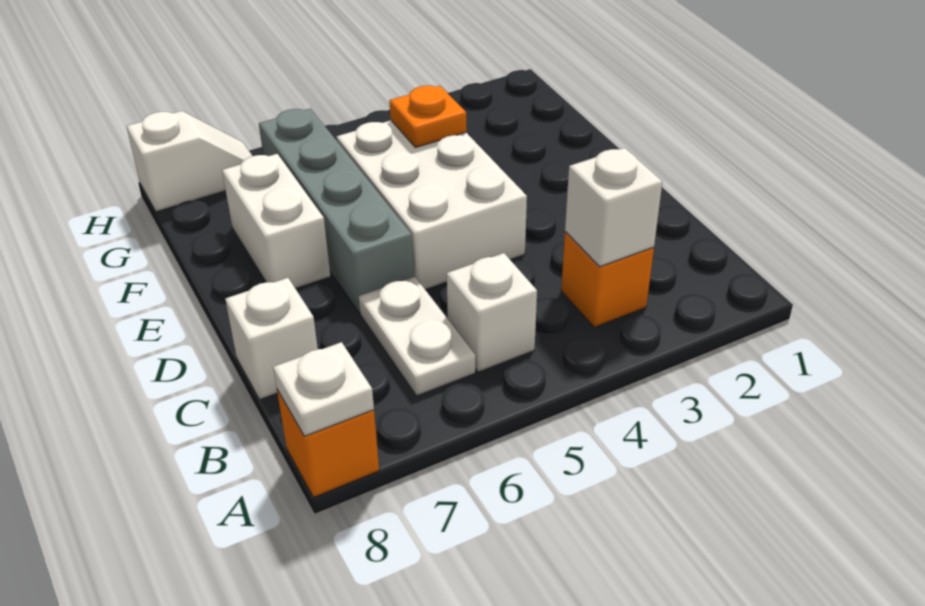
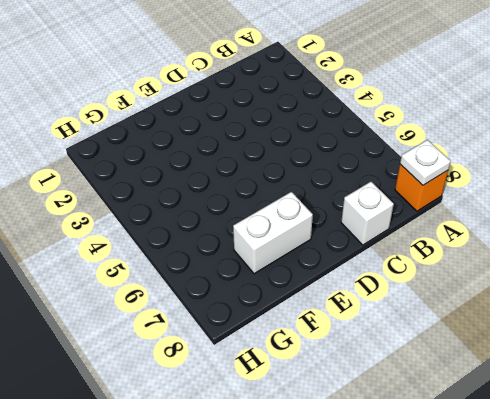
none -> orange brick B3 level 1
none -> white brick B5 level 1
none -> white plate B6:C6 level 1

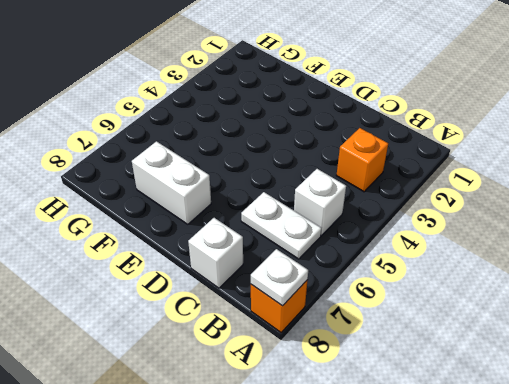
none -> white brick D4:F5 level 1
none -> grey brick D6:G6 level 1
none -> white slope H7:H8 level 1 top 8

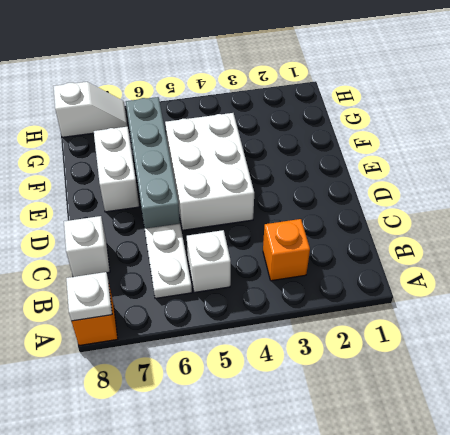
none -> white brick B3 level 2
none -> orange plate F4 level 2

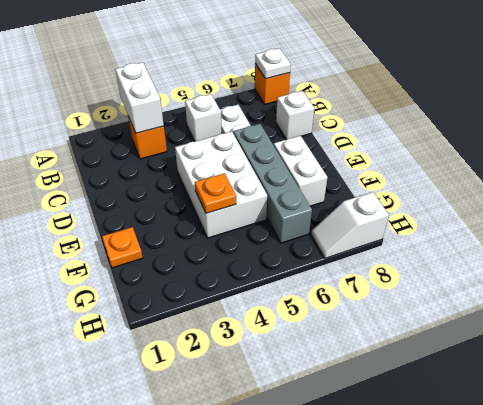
white brick A3:B3 level 2 -> white brick B3 level 2
orange plate F1 level 1 -> none

